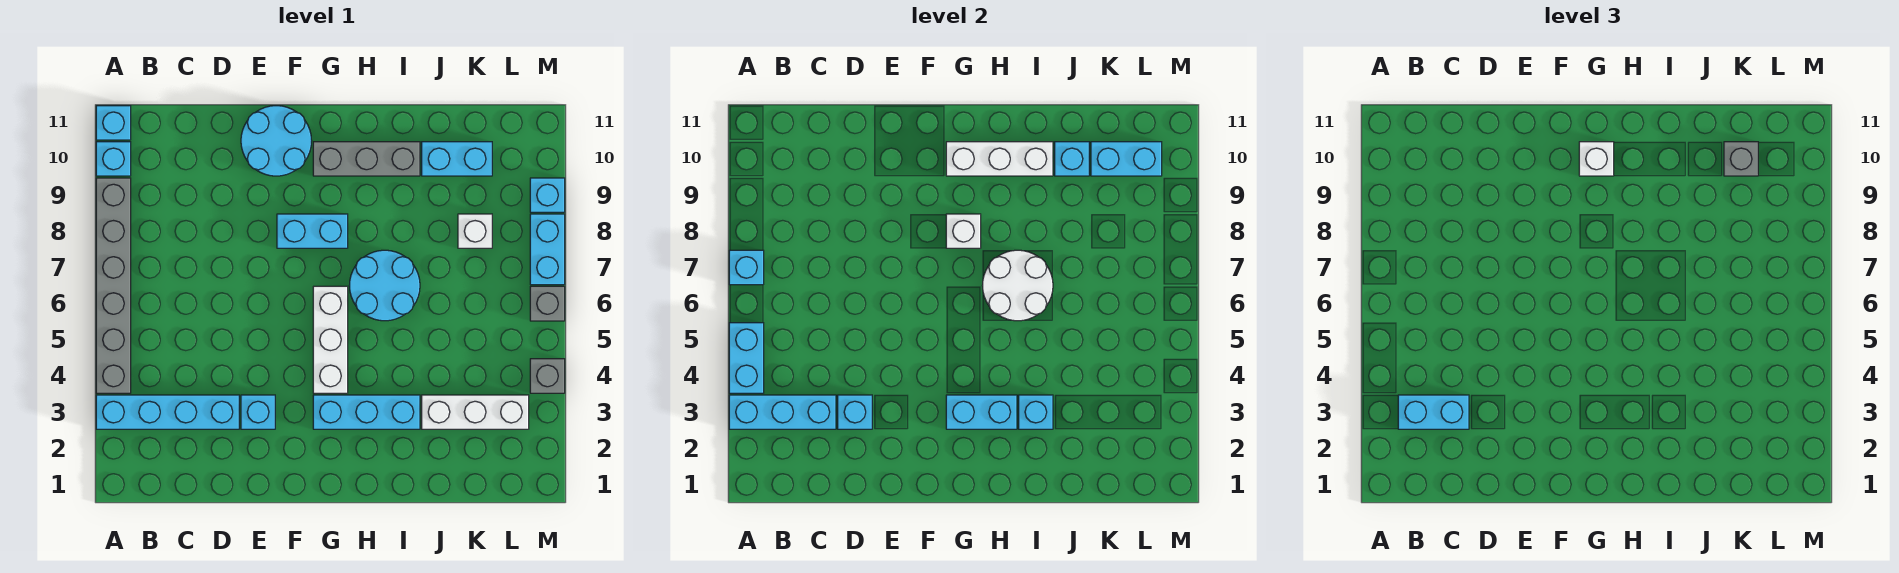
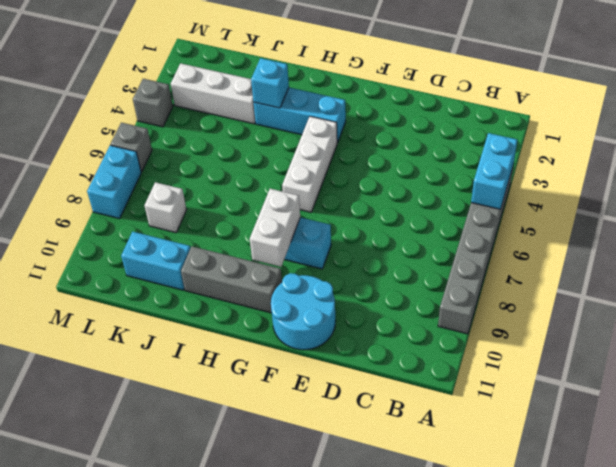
white brick G8:G9 level 2 -> white brick G8 level 2
none -> cyan brick A3:D3 level 1
none -> cyan brick A10 level 1
none -> cyan brick A11 level 1
none -> cyan brick E3 level 1

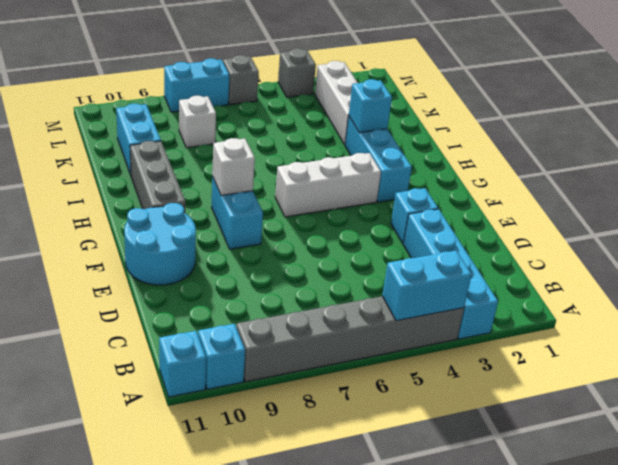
none -> cyan round brick H6:I7 level 1
none -> cyan brick M9 level 1
none -> cyan brick A3:C3 level 2
none -> cyan brick A7 level 2

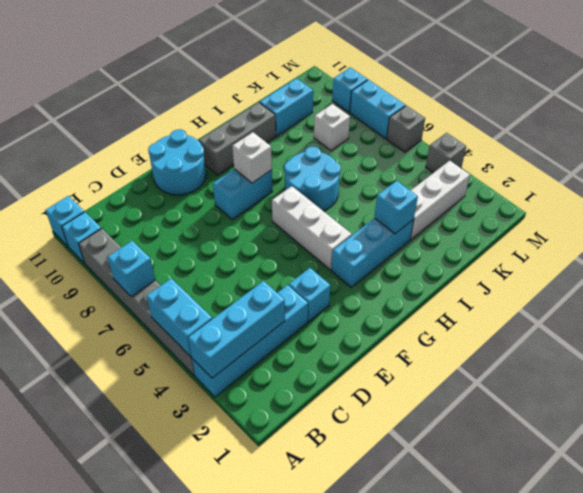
none -> cyan brick D3 level 2
none -> cyan brick G3:H3 level 2
none -> white brick G10:I10 level 2
none -> white round brick H6:I7 level 2

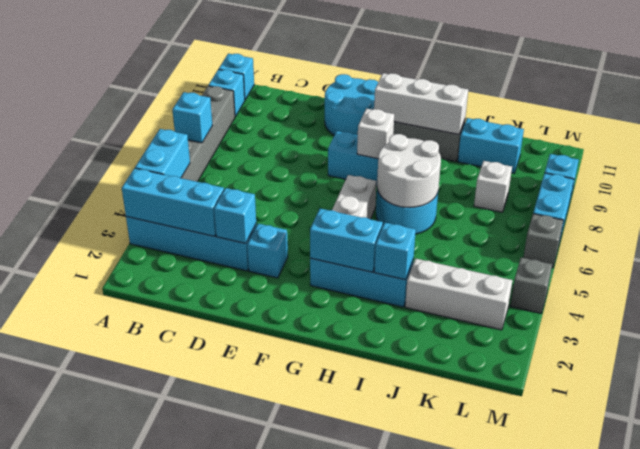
none -> cyan brick J10 level 2
none -> cyan brick K10:L10 level 2
none -> cyan brick B3:C3 level 3
none -> white brick G10 level 3

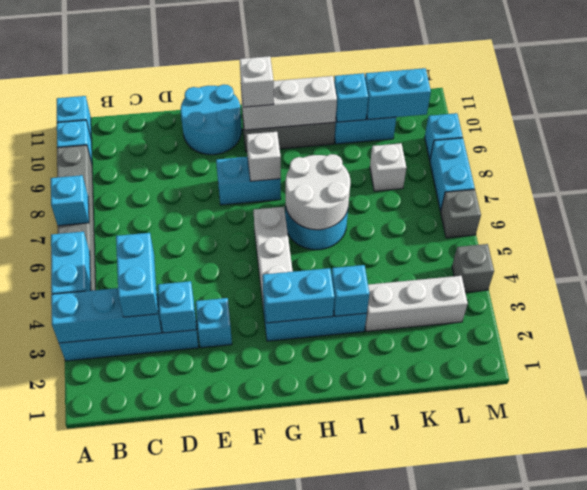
cyan brick C3:C4 level 3 -> cyan brick B3:C3 level 3
none -> grey brick K10 level 3

